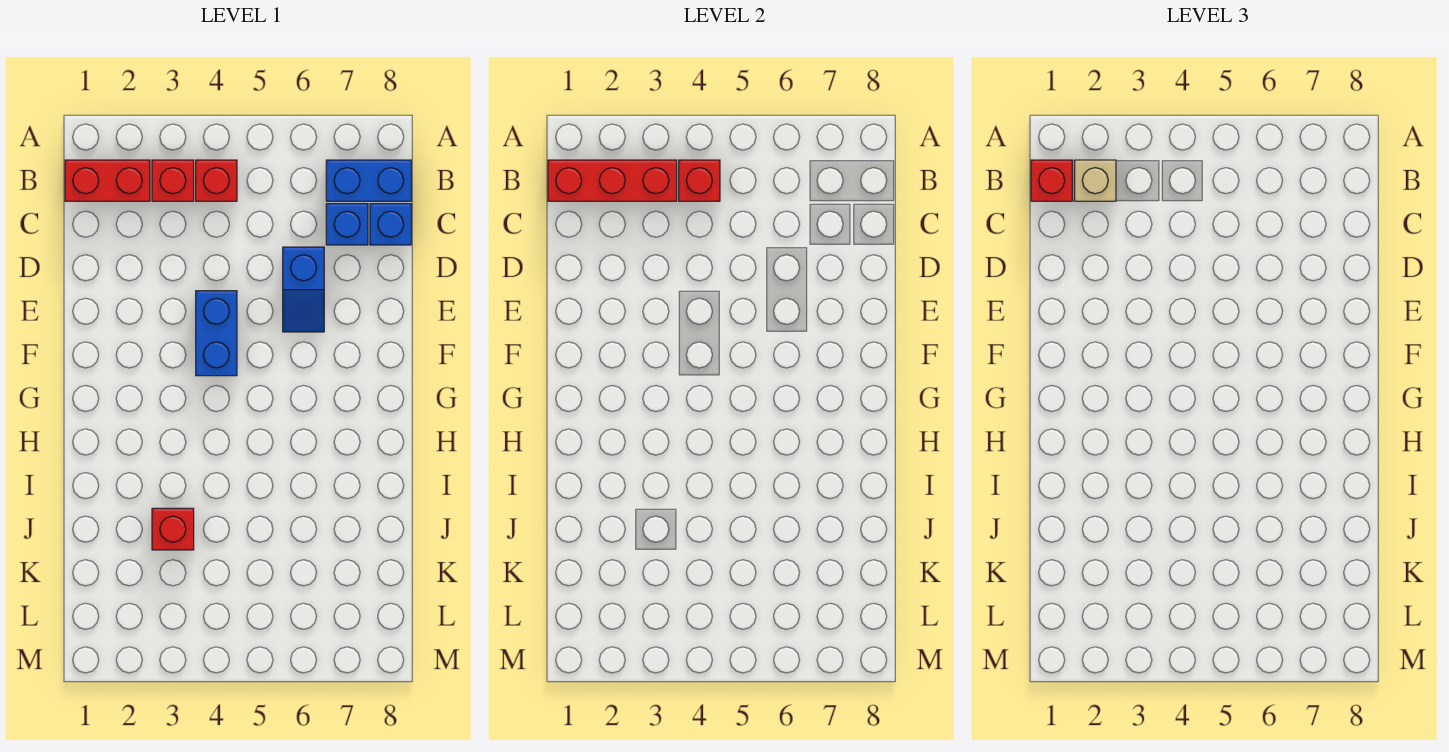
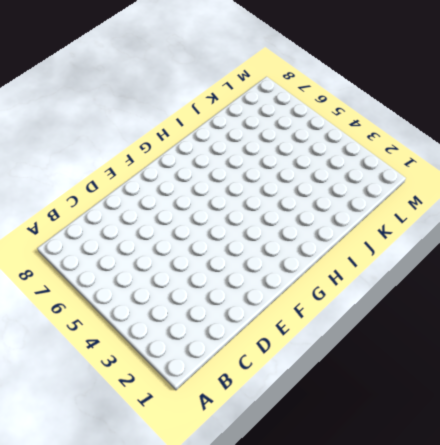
none -> red brick B1:B2 level 1
none -> red brick B3 level 1
none -> red brick B4 level 1

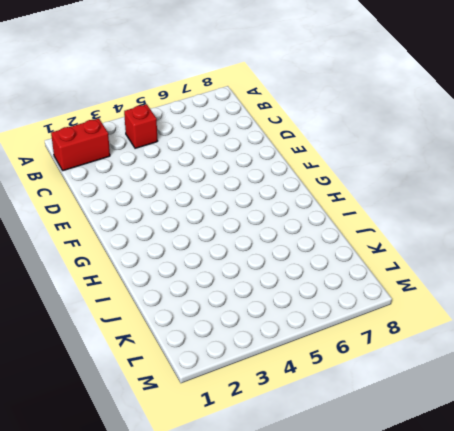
none -> red brick B3 level 1
none -> blue brick B7:B8 level 1
none -> blue brick C7 level 1

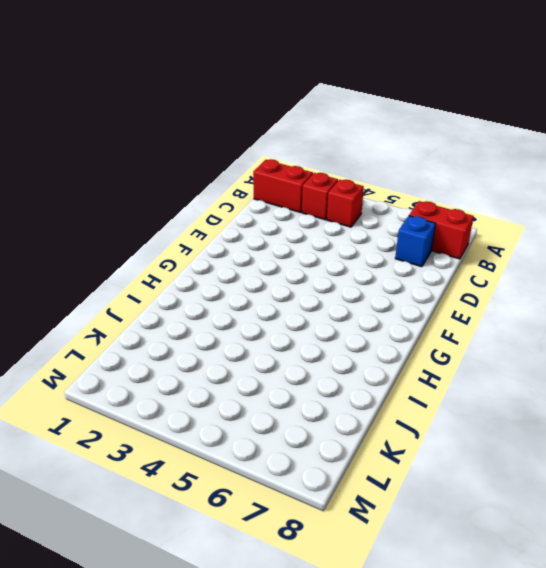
red brick B7:B8 level 1 -> blue brick B7:B8 level 1
none -> blue brick C8 level 1
none -> blue slope D6:E6 level 1 top D
none -> blue brick E4:F4 level 1

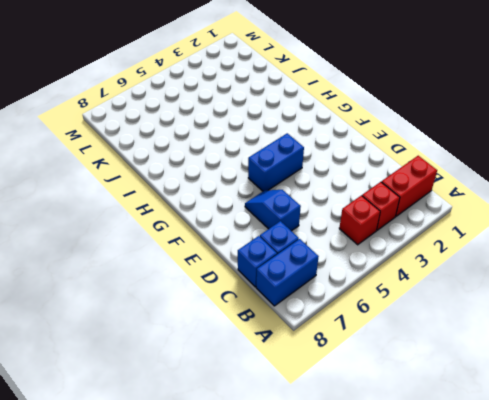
blue brick F4:F5 level 1 -> blue brick E4:F4 level 1
none -> red brick J3 level 1
none -> red brick B1:B3 level 2
none -> red brick B4 level 2

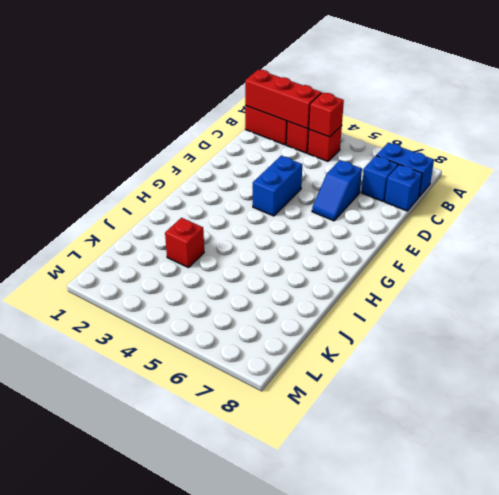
none -> red brick B1 level 3
none -> tan brick B2 level 3

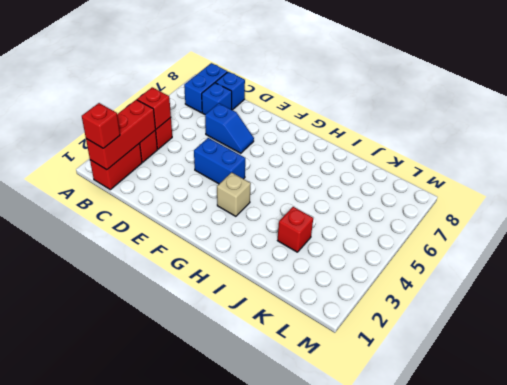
tan brick G3 level 1 -> tan brick B2 level 3

